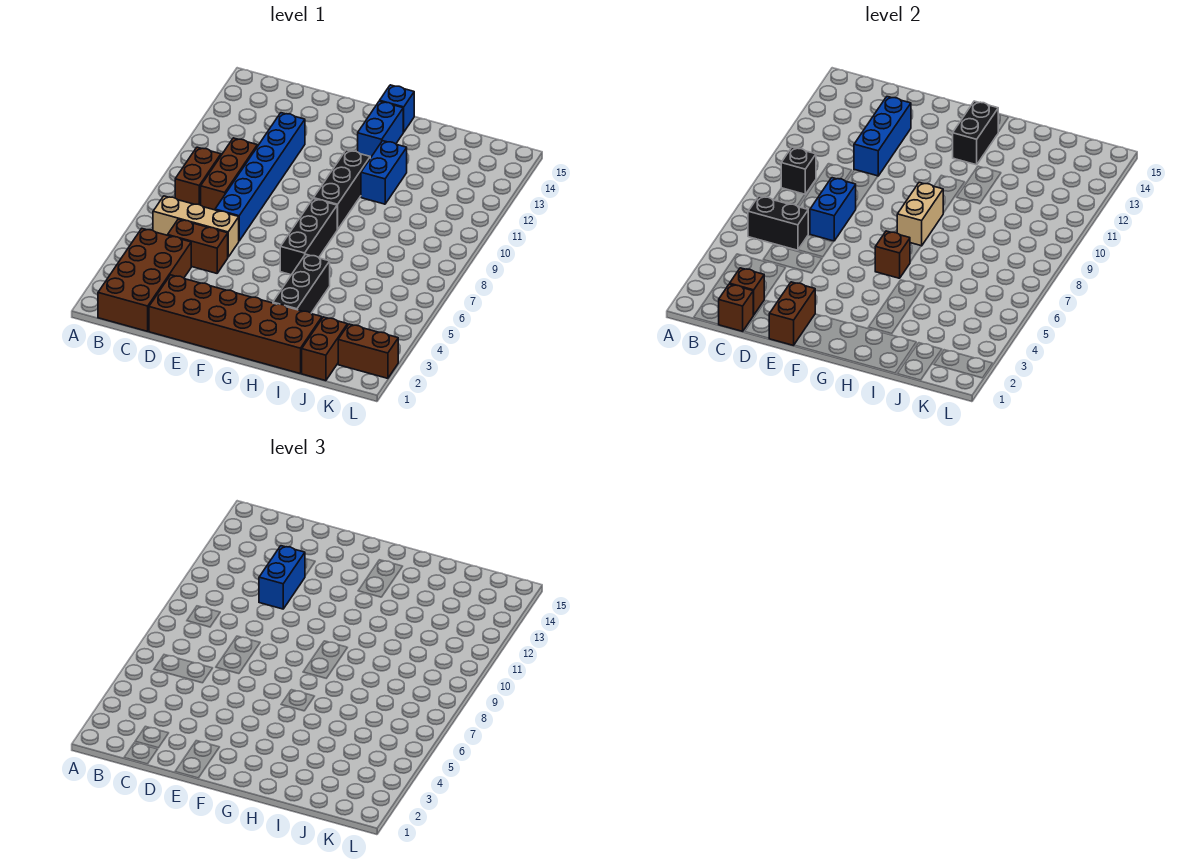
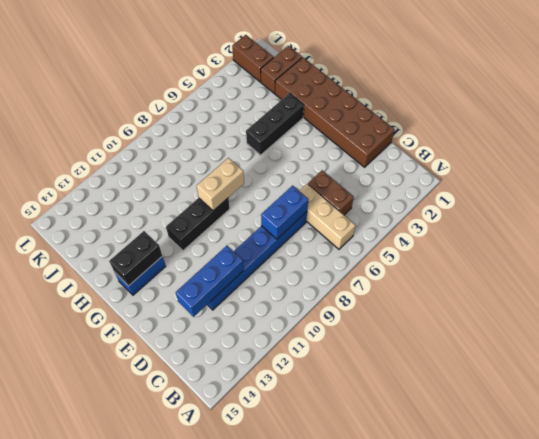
none -> brown brick B1:C4 level 1
none -> brown brick B8:B9 level 1
none -> brown brick C8:C10 level 1

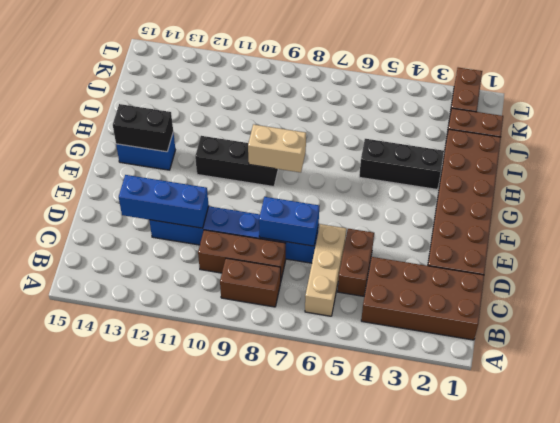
none -> black brick G6:G8 level 1
none -> blue brick G15 level 1
none -> blue brick H11:H12 level 1

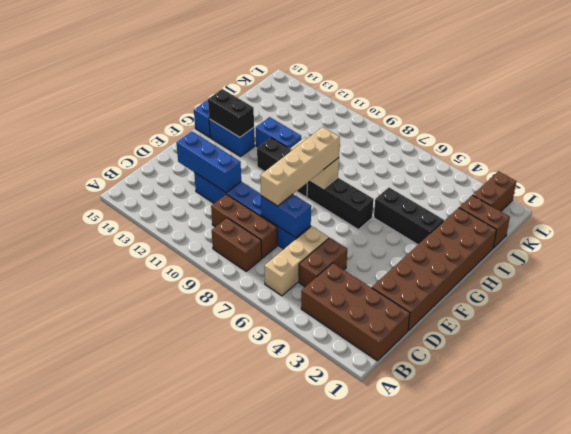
tan brick D8:G8 level 3 -> none
none -> black brick B6:C6 level 2
none -> black brick B9 level 2
none -> brown brick C1 level 2

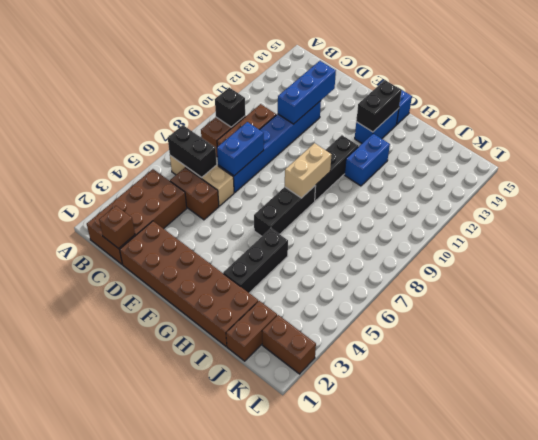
none -> brown brick C2 level 2
none -> brown brick E1:E2 level 2
none -> brown brick G6 level 2

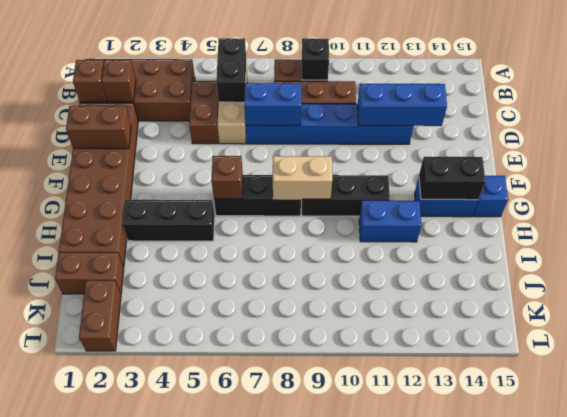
none -> blue brick D11:D12 level 3

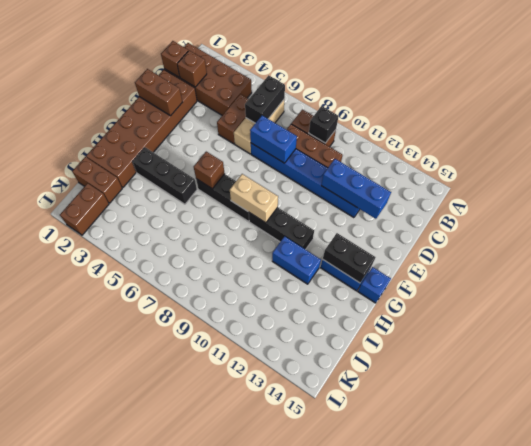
none -> blue brick D11:D12 level 3

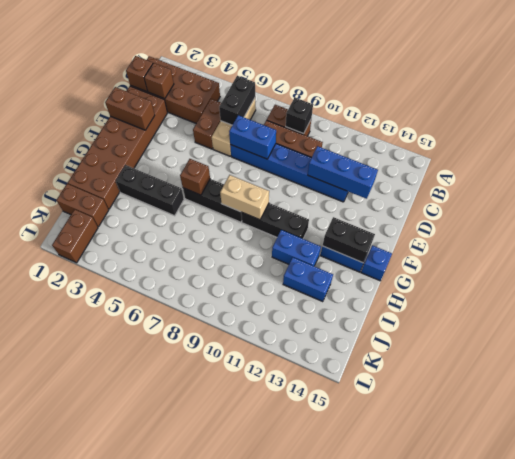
blue brick I12:I13 level 1 -> blue brick D11:D12 level 3

